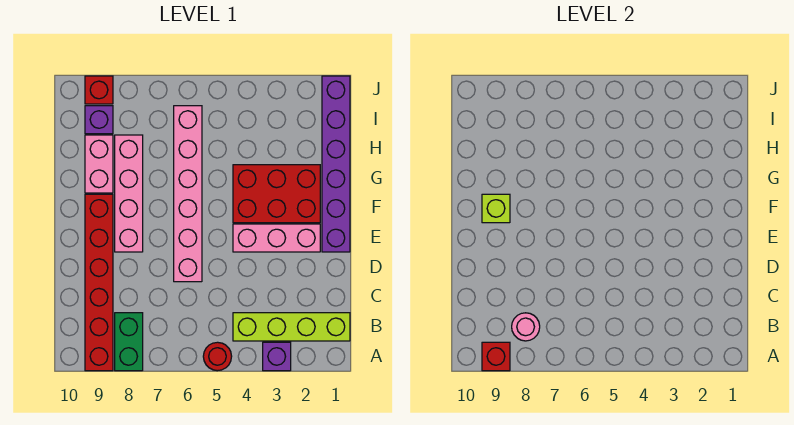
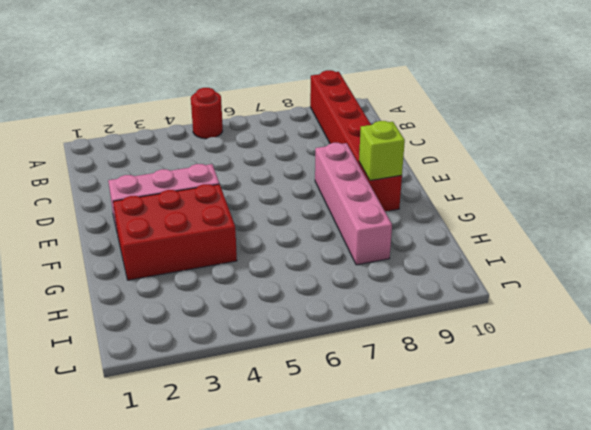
none -> purple brick A3 level 1
none -> green brick A8:B8 level 1
none -> lime brick B1:B4 level 1

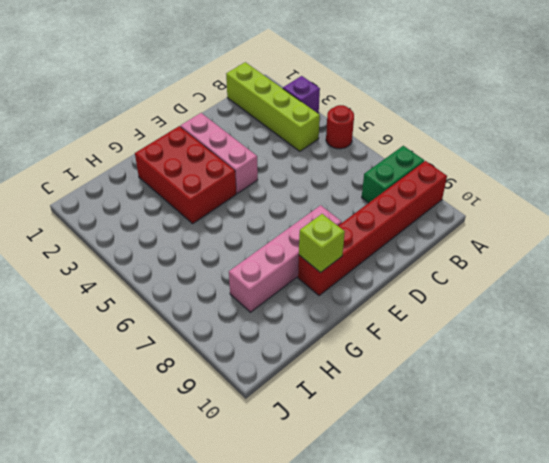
none -> pink brick D6:I6 level 1
none -> purple brick E1:J1 level 1
none -> pink brick G9:H9 level 1

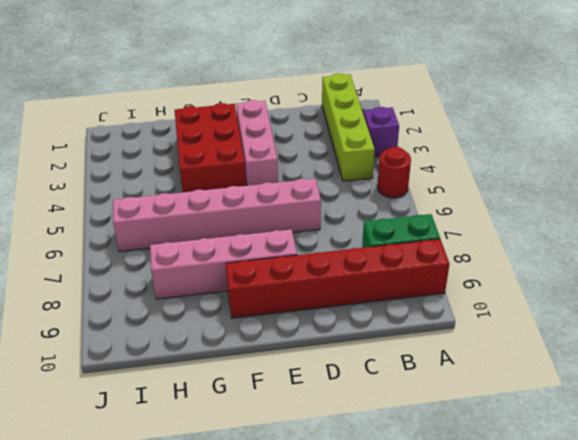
none -> purple brick E1:J1 level 1
none -> pink brick G9:H9 level 1
none -> purple brick I9 level 1

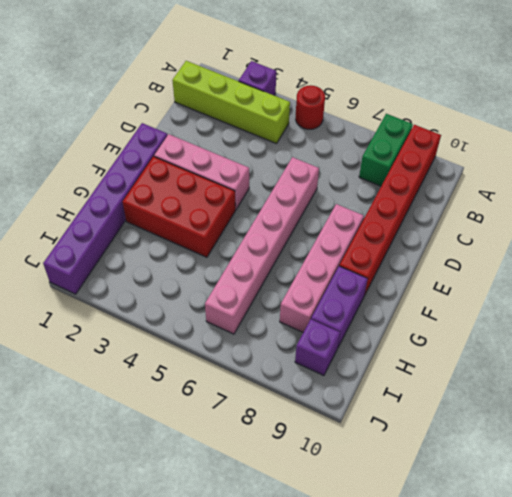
purple brick G9:H9 level 1 -> pink brick G9:H9 level 1
none -> red brick J9 level 1
none -> red brick A9 level 2
none -> pink round brick B8 level 2

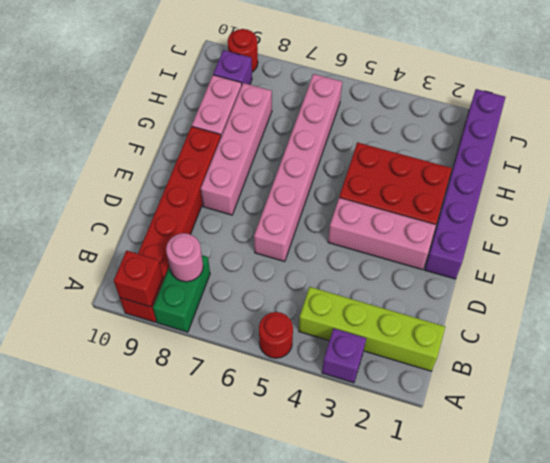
red round brick J9 level 1 -> red brick J9 level 1
none -> lime brick F9 level 2

